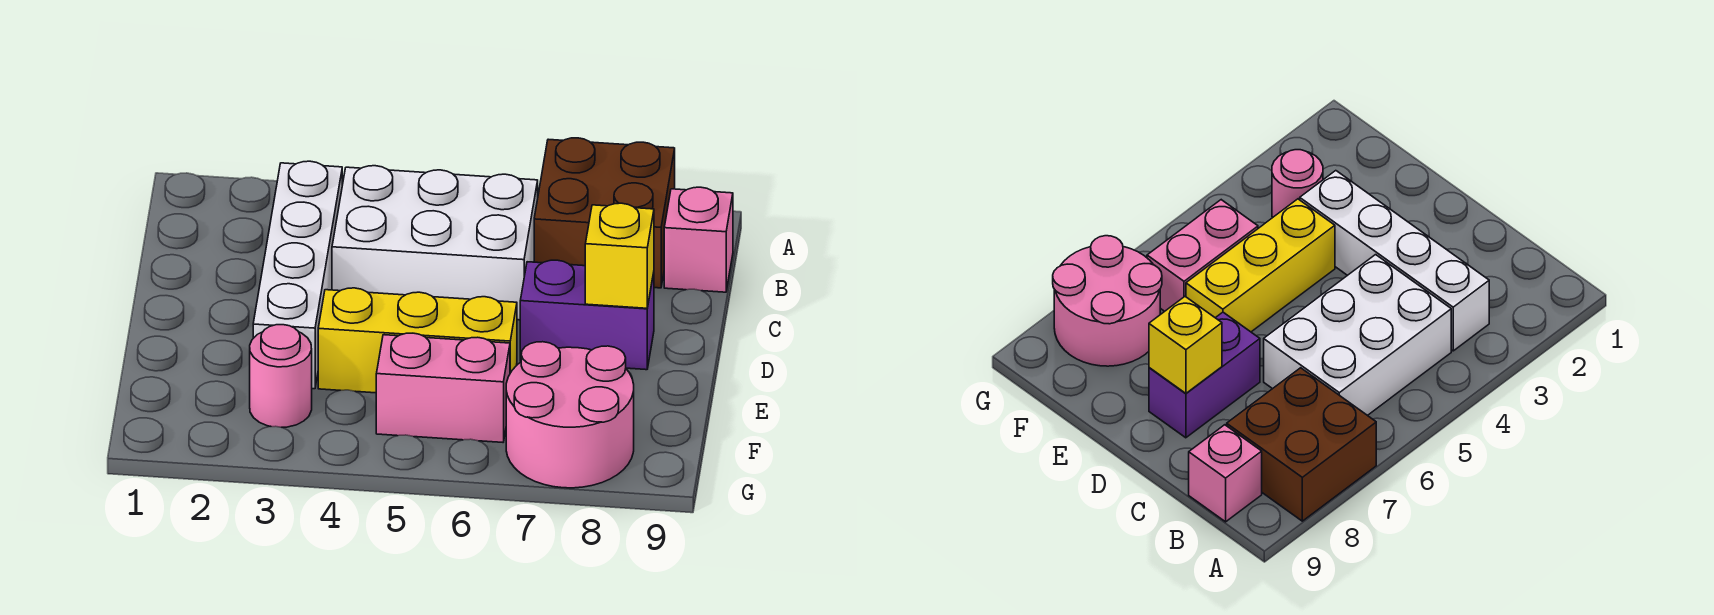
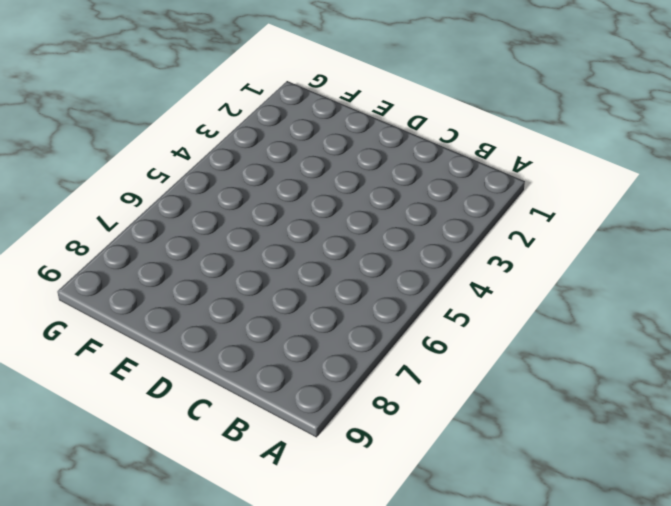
none -> brown brick A7:B8 level 1
none -> white brick B3:E3 level 1

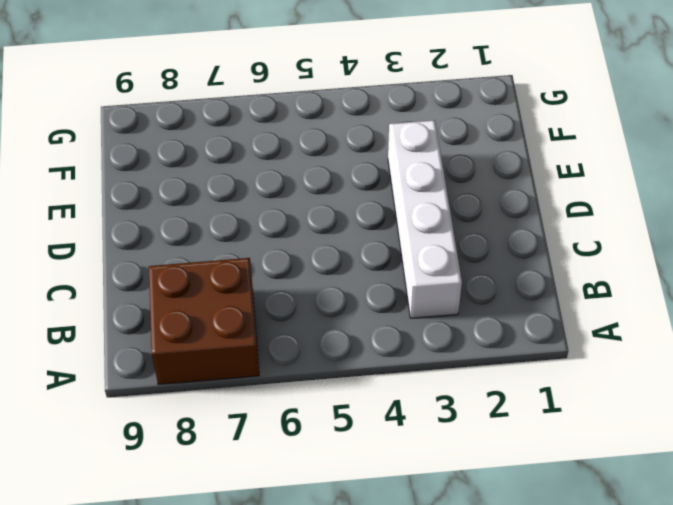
none -> white brick B4:C6 level 1
none -> pink brick B9 level 1

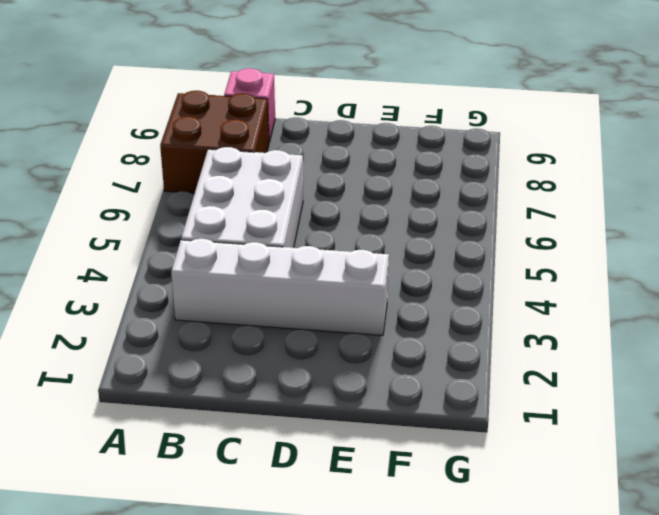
none -> purple brick D7:D8 level 1
none -> yellow brick E4:E6 level 1

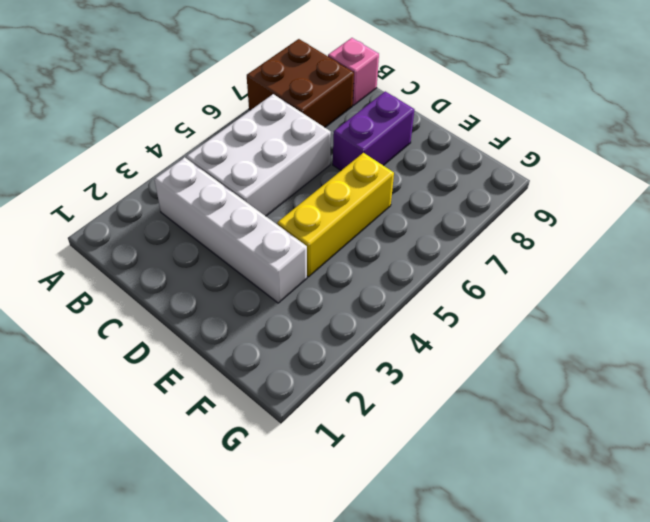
none -> pink round brick F3 level 1
none -> pink brick F5:F6 level 1

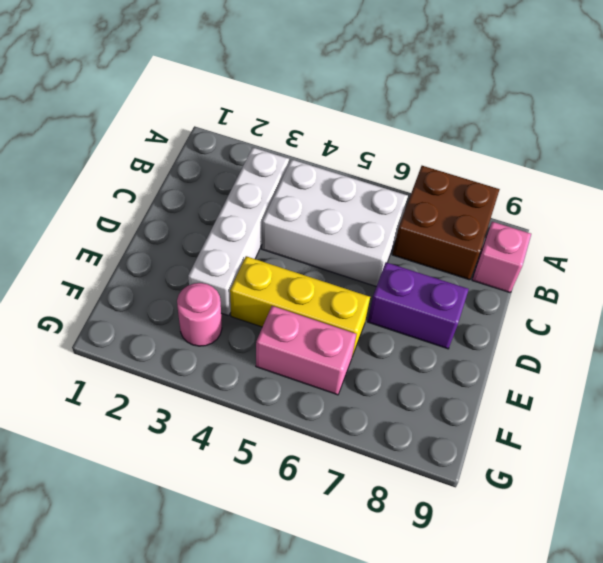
none -> pink round brick F7:G8 level 1
none -> yellow brick D8 level 2

